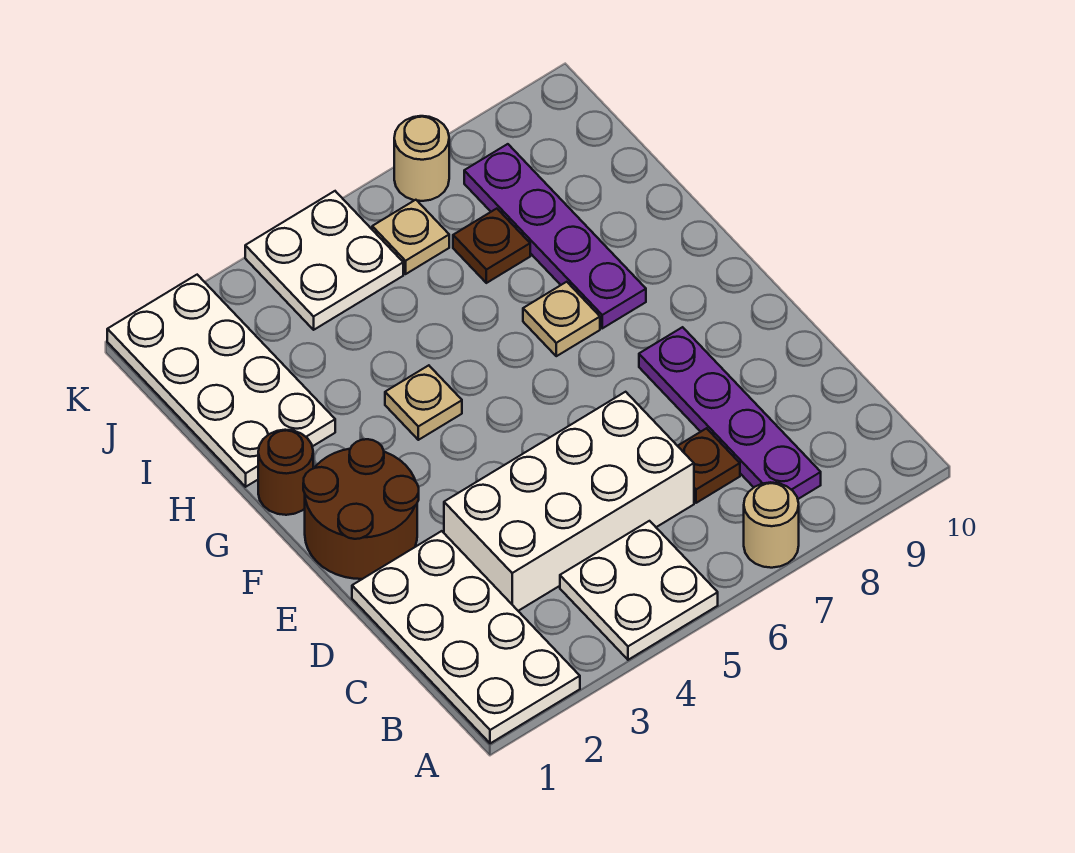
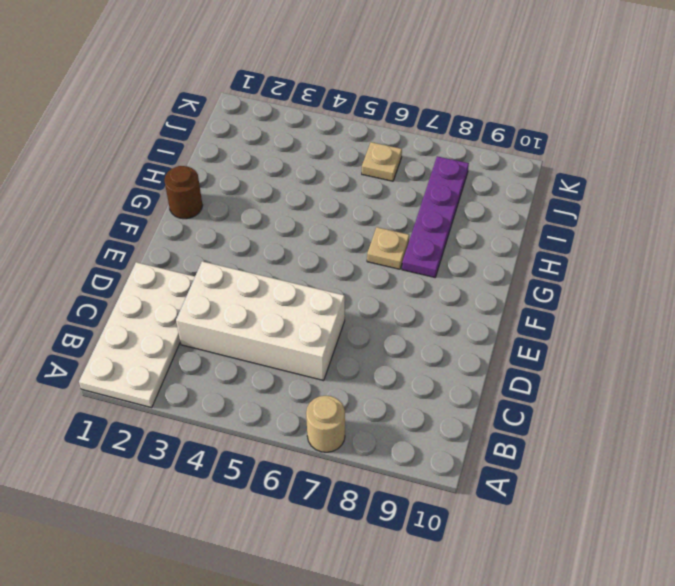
none -> white plate A4:B5 level 1
none -> purple plate B8:E8 level 1
none -> brown plate C7 level 1

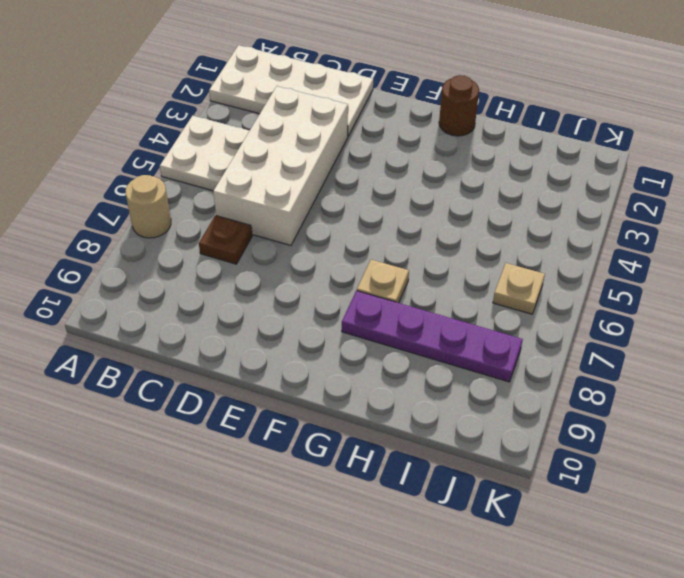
none -> purple plate B8:E8 level 1
none -> brown round brick E1:F2 level 1
none -> tan plate G4 level 1

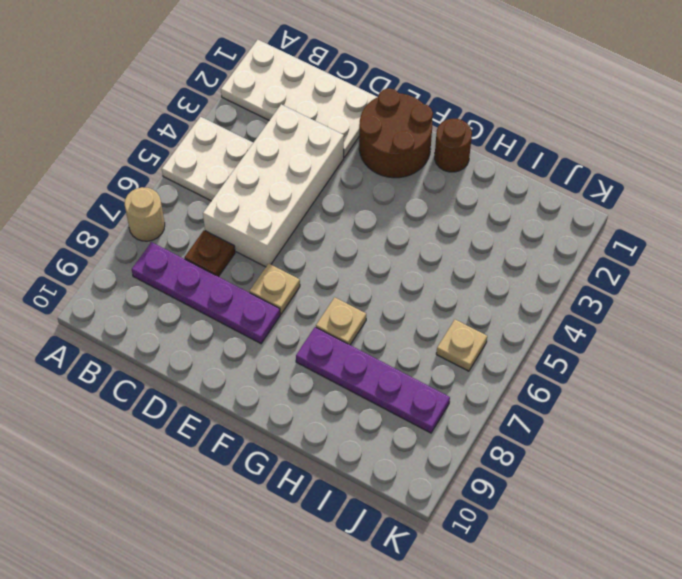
tan plate E7 level 1 -> tan plate G4 level 1
none -> white plate H1:K2 level 1
none -> brown plate I7 level 1
none -> white plate J4:K5 level 1

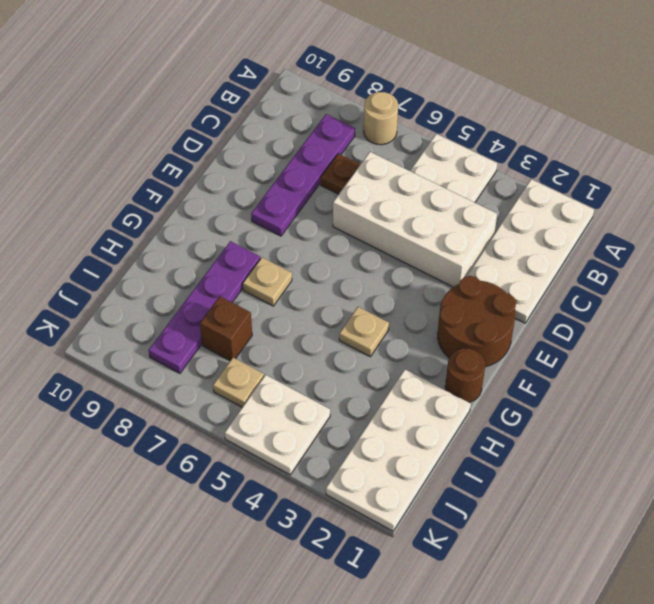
brown brick I7 level 1 -> brown plate I7 level 1
none -> tan round brick K7 level 1

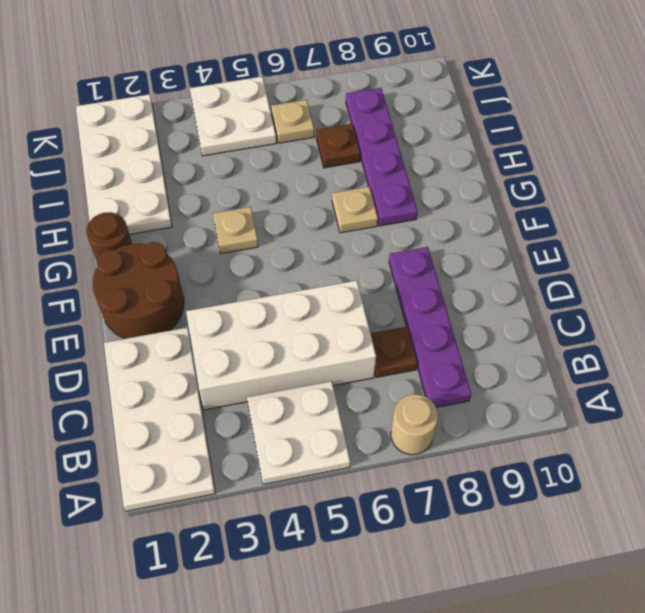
none -> tan round brick K7 level 1

